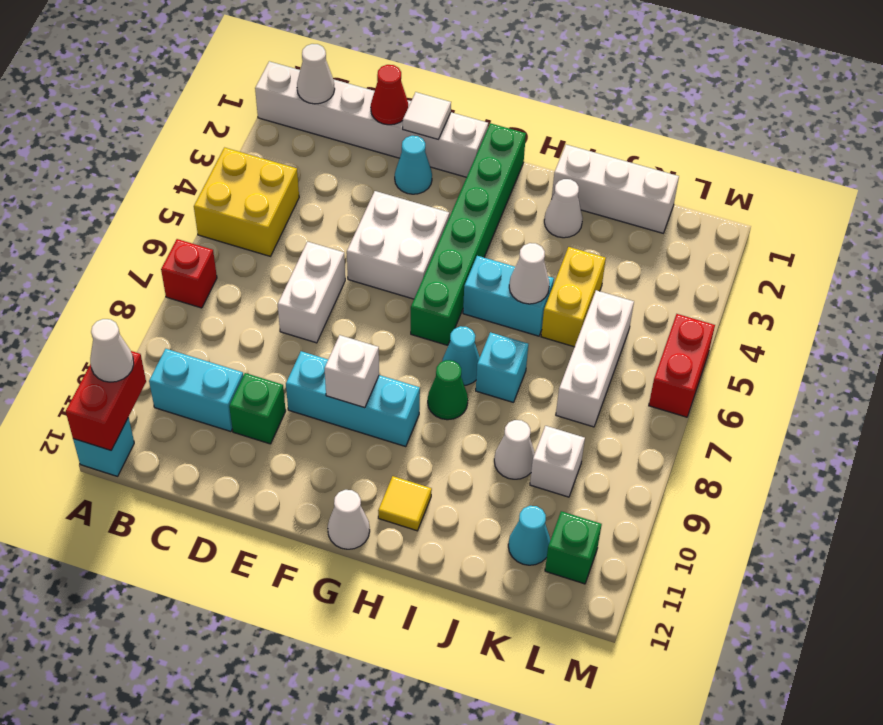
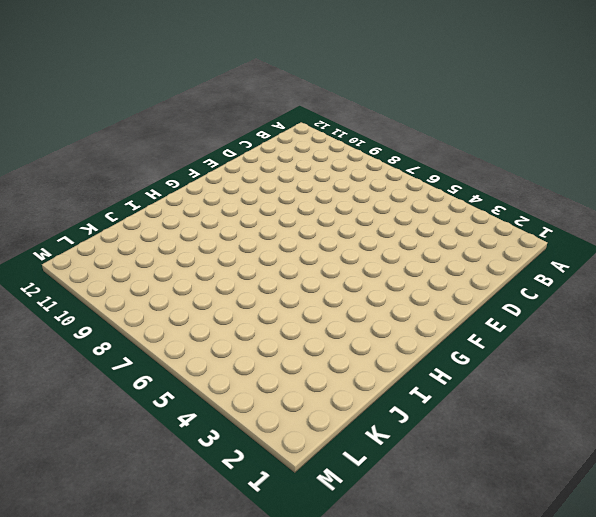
none -> white brick A1:F1 level 1
none -> yellow brick A4:B5 level 1
none -> red brick A7 level 1
none -> cyan brick A12 level 1

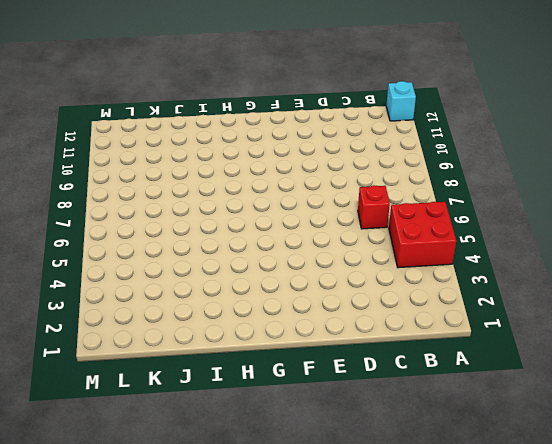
red brick A4:B5 level 1 -> yellow brick A4:B5 level 1
red brick C6 level 1 -> red brick A7 level 1
none -> white brick A1:F1 level 1
none -> cyan brick B10:C10 level 1
none -> white brick D6:D7 level 1
none -> green brick D10 level 1

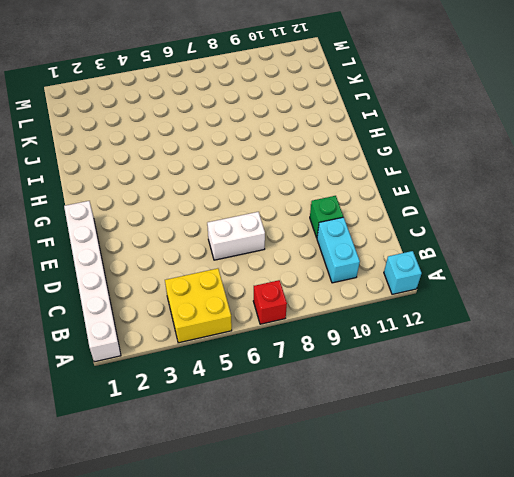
none -> cyan cone E2 level 1
none -> white brick E4:F5 level 1
none -> cyan brick E9:G9 level 1
none -> green brick G1:G6 level 1

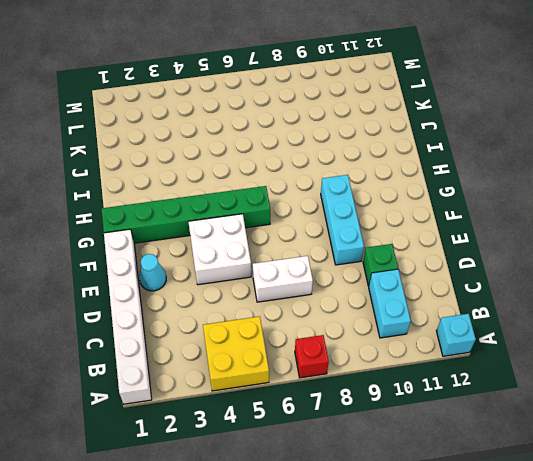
none -> white cone G12 level 1
none -> cyan brick H5:I5 level 1
none -> cyan cone H7 level 1
none -> green cone H8 level 1

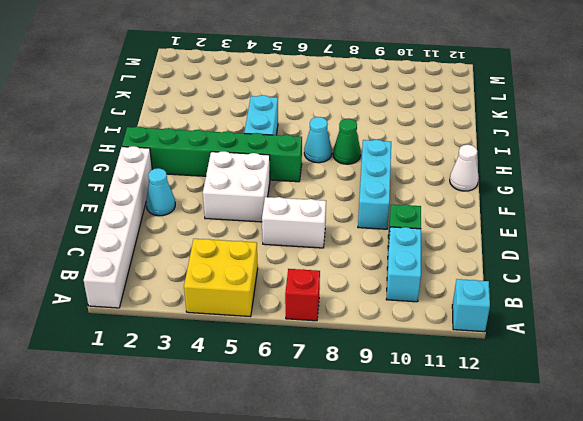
none -> yellow tile H11 level 1
none -> white brick I1:K1 level 1
none -> white cone I2 level 1
none -> cyan brick I7 level 1

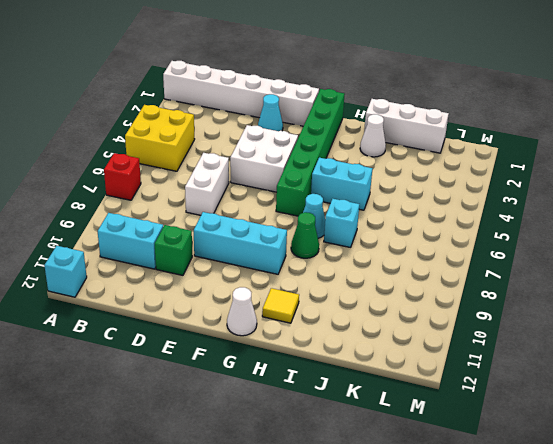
none -> yellow brick J4:J5 level 1
none -> white cone J9 level 1
none -> white brick K5:K7 level 1
none -> white brick K9 level 1

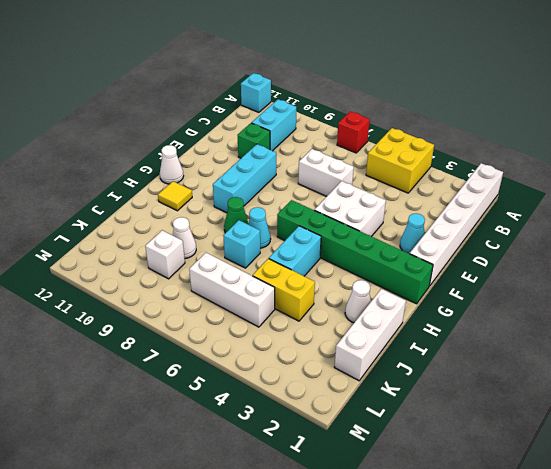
none -> cyan cone K11 level 1
none -> green brick L11 level 1
none -> red brick M5:M6 level 1
none -> red brick A11:A12 level 2

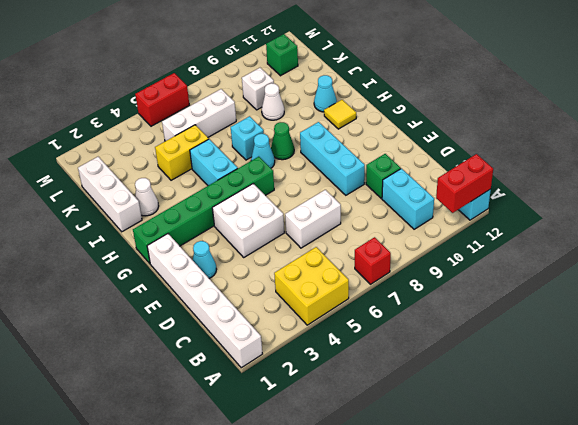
cyan cone I11 level 1 -> cyan cone K11 level 1
none -> white cone G12 level 1
none -> white cone B1 level 2
none -> red cone D1 level 2
none -> white tile E1 level 2

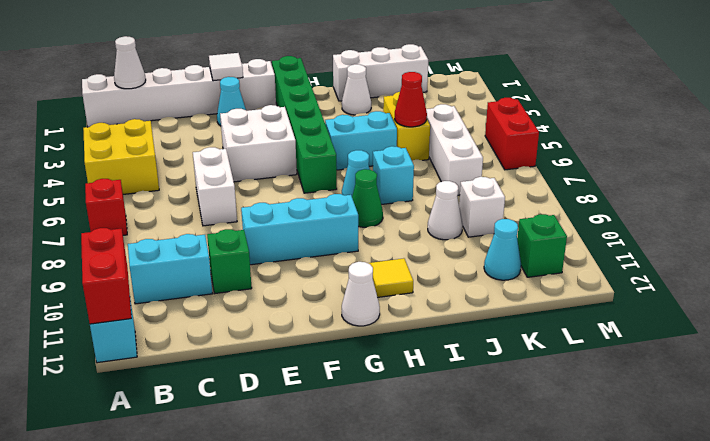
red cone J5 level 2 -> red cone D1 level 2
none -> white brick F9 level 2
none -> white cone I5 level 2
none -> white cone A11 level 3

